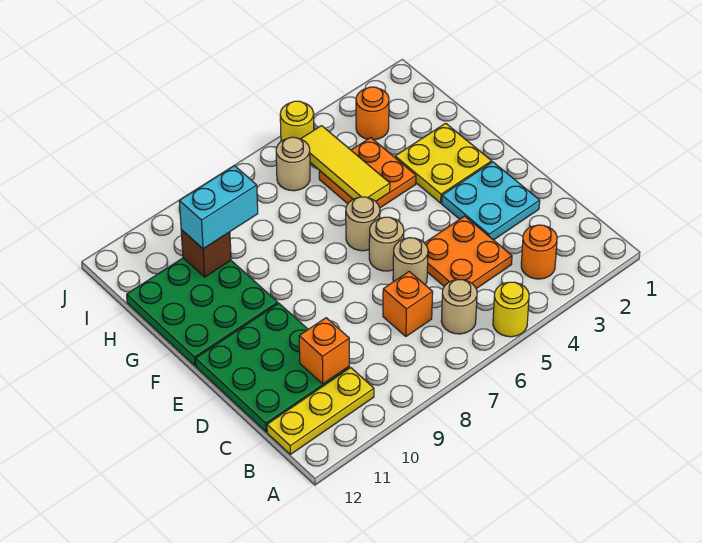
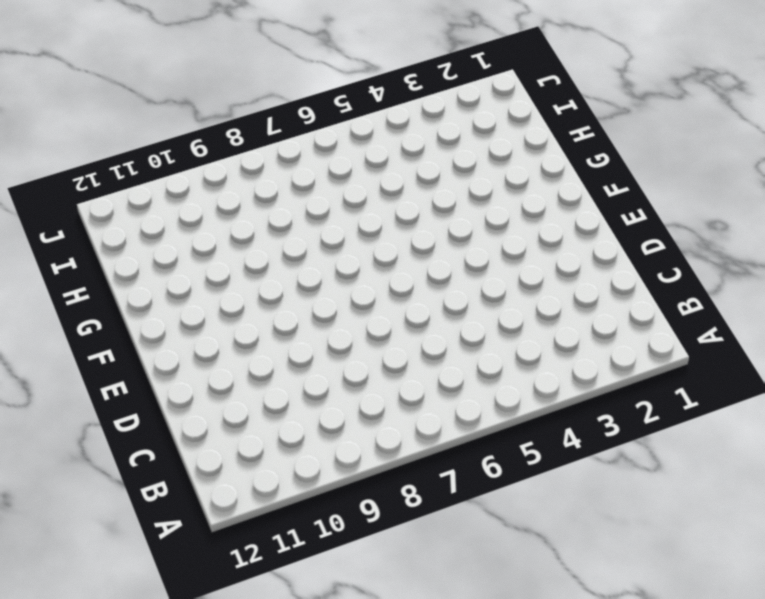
none -> yellow round brick A5 level 1
none -> orange round brick B3 level 1
none -> tan round brick B6 level 1

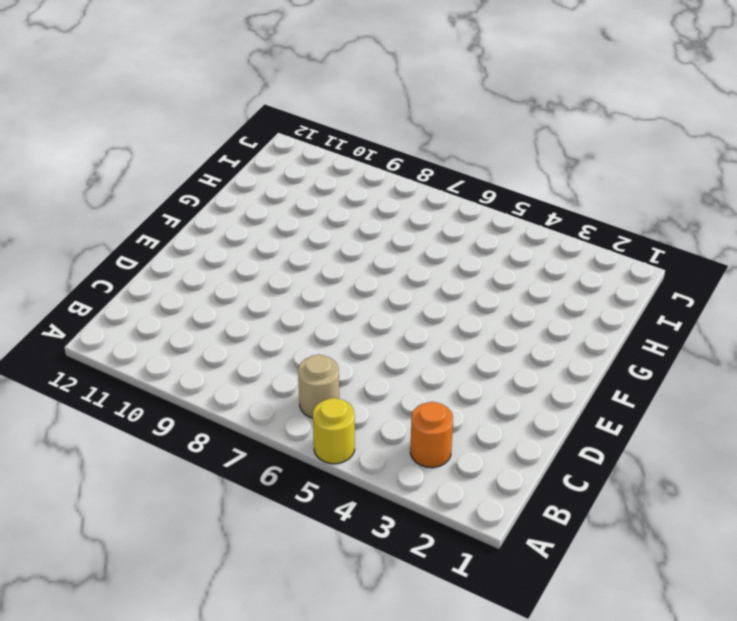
none -> yellow plate B10:B12 level 1
none -> orange plate C4:D5 level 1
none -> orange brick C7 level 1

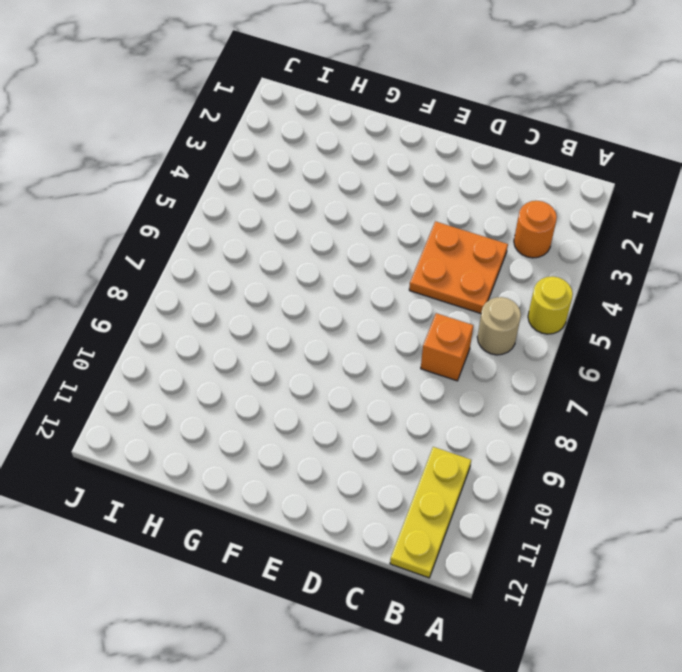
none -> green plate C10:E12 level 1
none -> cyan plate D2:E3 level 1
none -> tan round brick D6 level 1

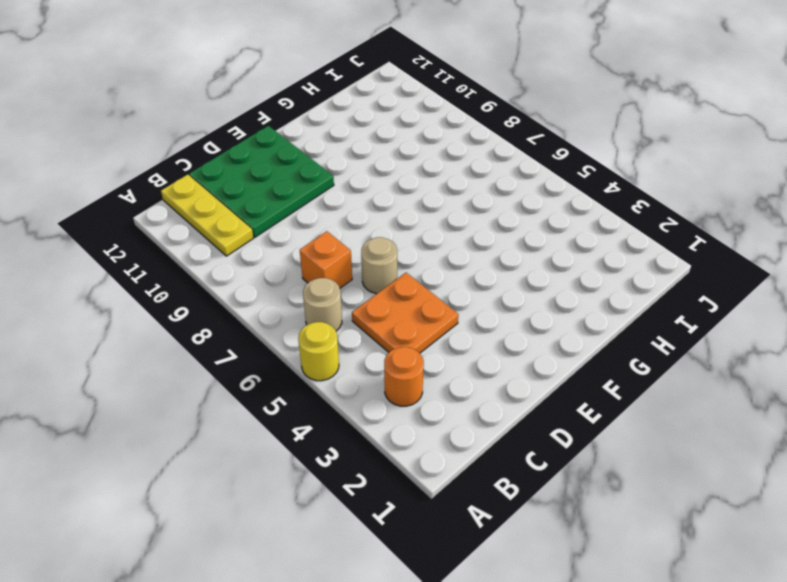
none -> cyan plate D2:E3 level 1
none -> tan round brick E6 level 1
none -> yellow plate F2:G3 level 1

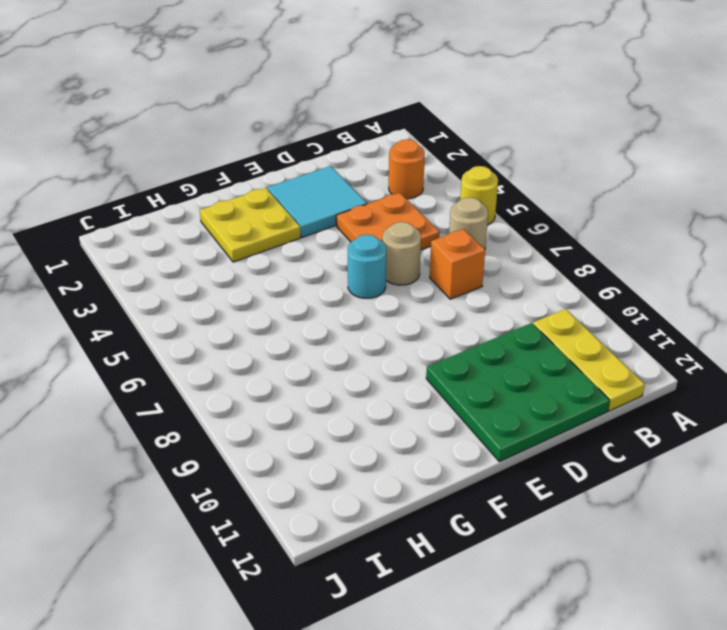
cyan tile D2:E3 level 1 -> cyan plate D2:E3 level 1
cyan round brick E6 level 1 -> tan round brick E6 level 1
none -> tan round brick F6 level 1
none -> green plate F10:H12 level 1
none -> orange plate G4:H5 level 1

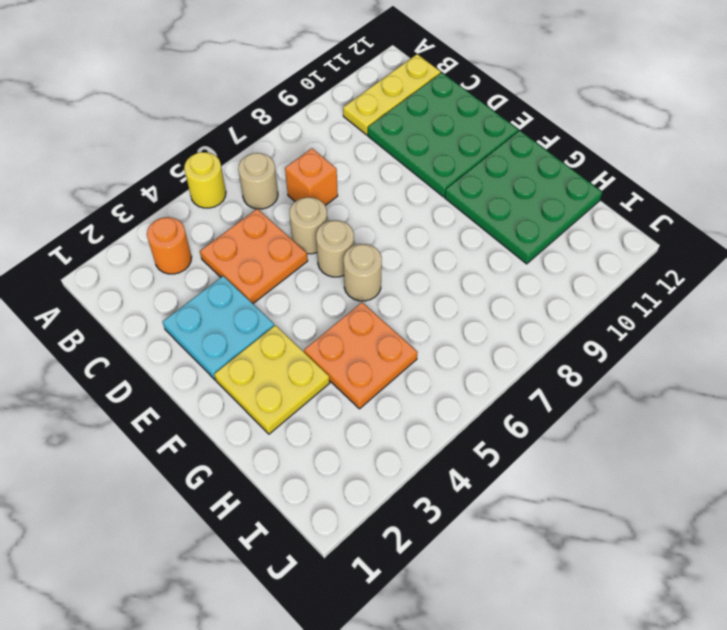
none -> orange round brick I3 level 1
none -> tan round brick I6 level 1
none -> yellow round brick J5 level 1

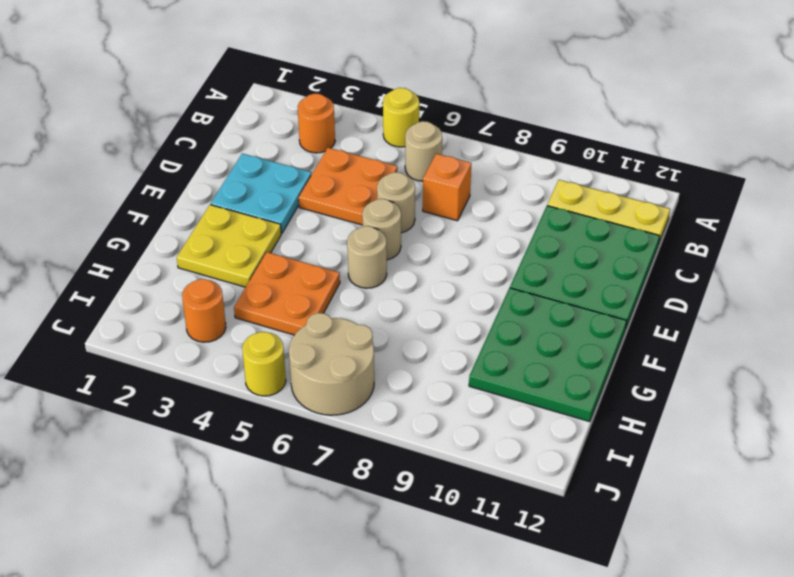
tan round brick I6:J7 level 1 -> tan round brick I6 level 1
none -> orange brick C10 level 2
none -> yellow tile G5:I5 level 2
none -> brown brick H10 level 2

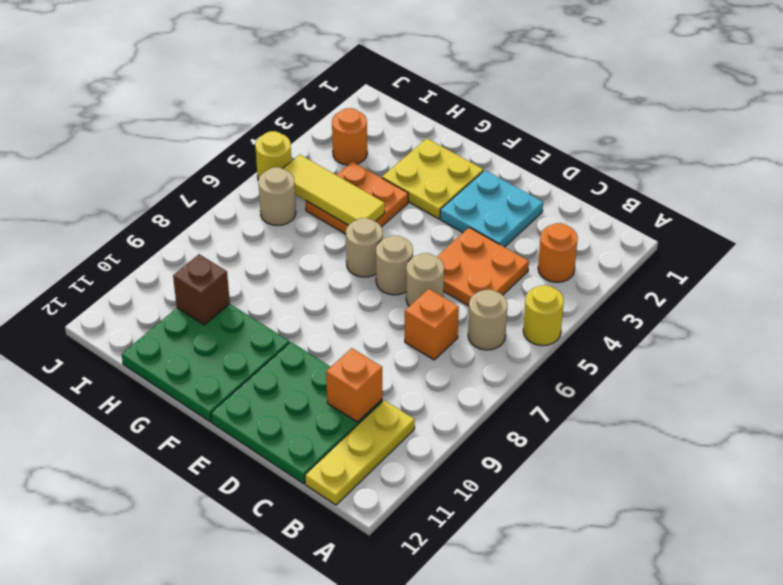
none -> cyan brick H9:H10 level 3

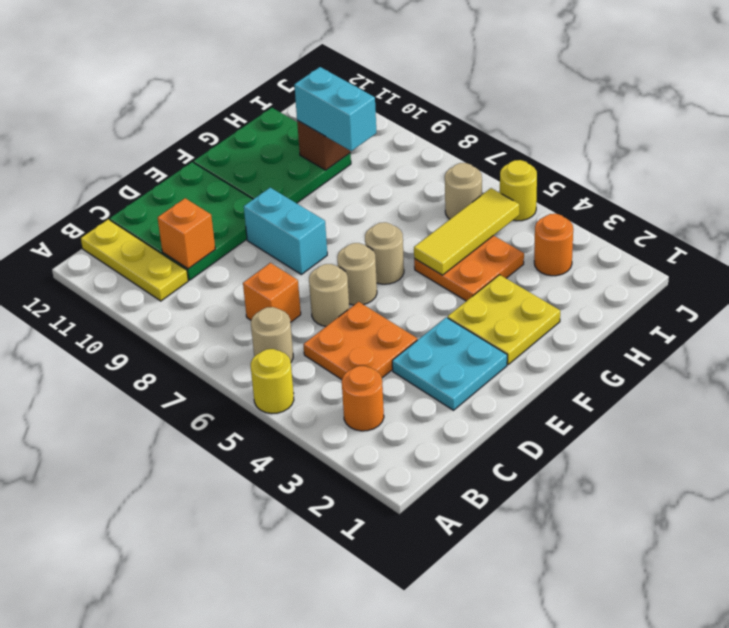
cyan brick E8:E9 level 1 -> none

